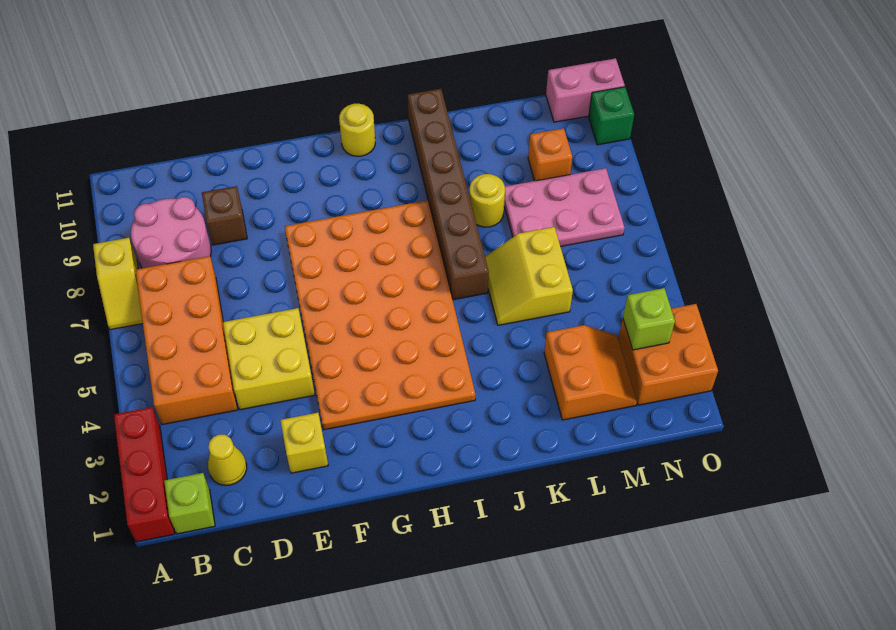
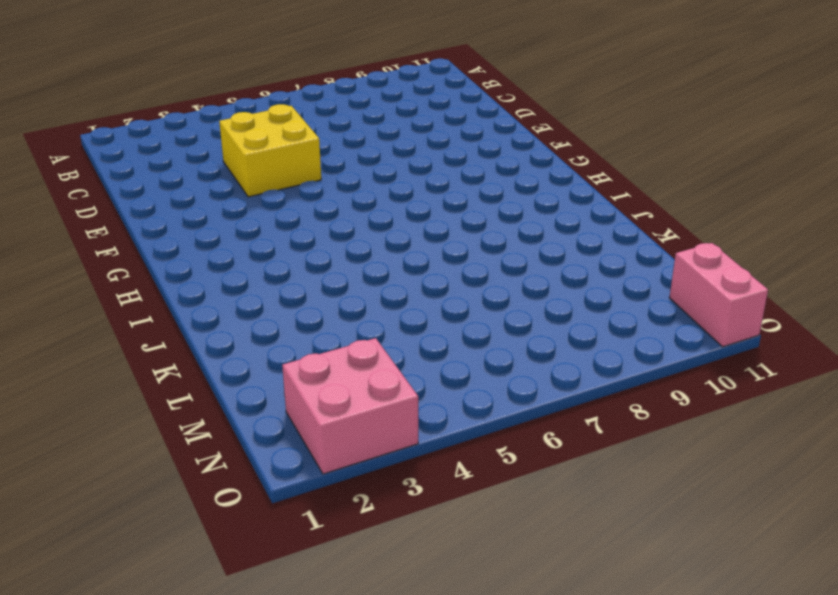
pink brick N2:O3 level 1 -> orange brick N2:O3 level 1
none -> red brick A1:A3 level 1
none -> yellow slope A7:A8 level 1 top 8
none -> lime brick B1 level 1

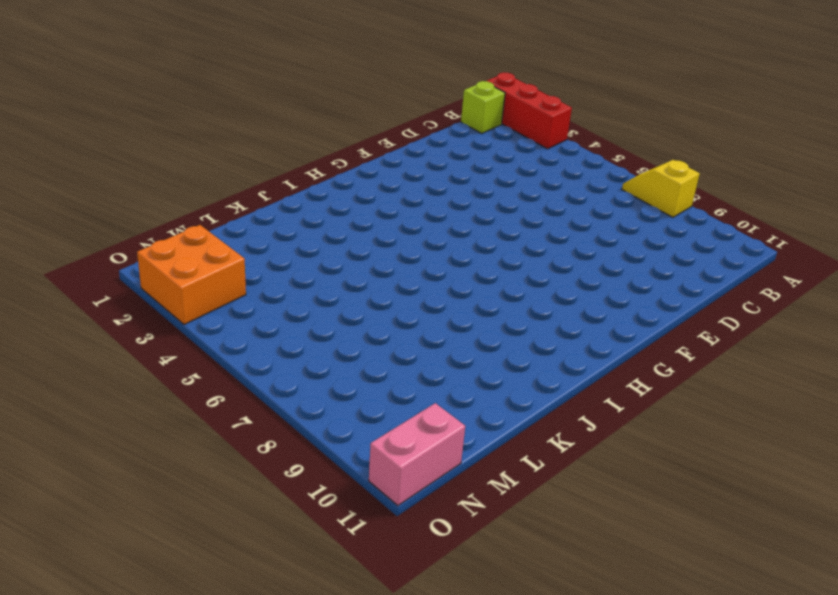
none -> orange brick B4:C7 level 1
none -> pink round brick B8:C9 level 1
none -> yellow cone C2 level 1

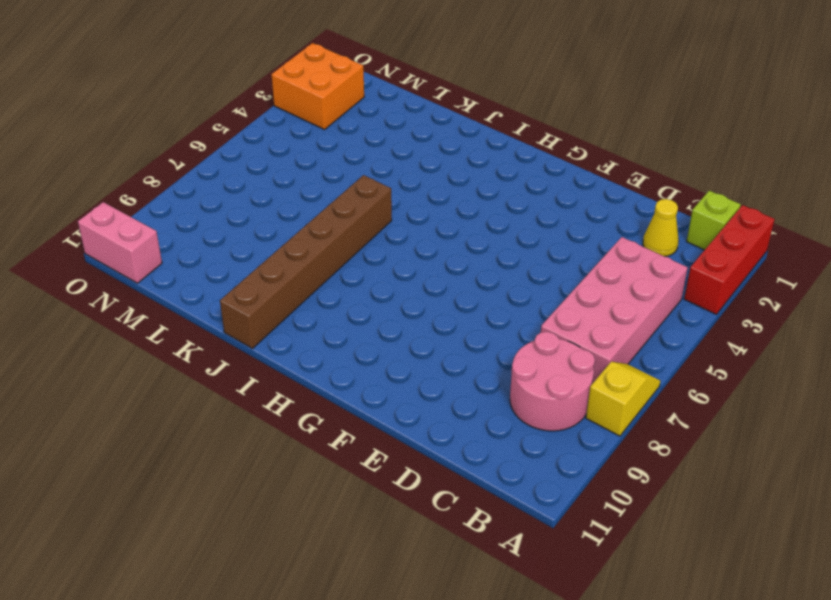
pink brick B4:C7 level 1 -> orange brick B4:C7 level 1
none -> yellow brick D4:E5 level 1
none -> brown brick D9 level 1
none -> yellow brick E2 level 1

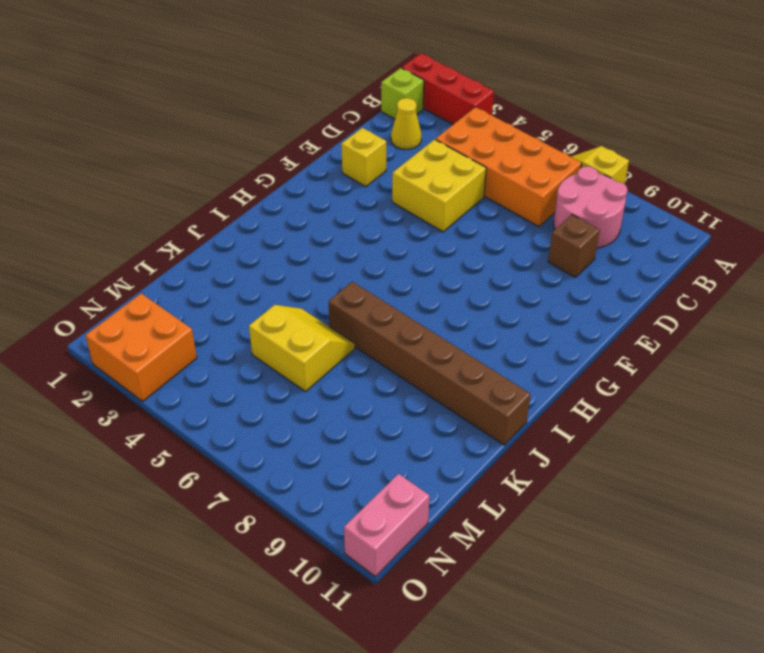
none -> orange plate F3:I8 level 1
none -> yellow round brick H11 level 1
none -> yellow round brick K8 level 1

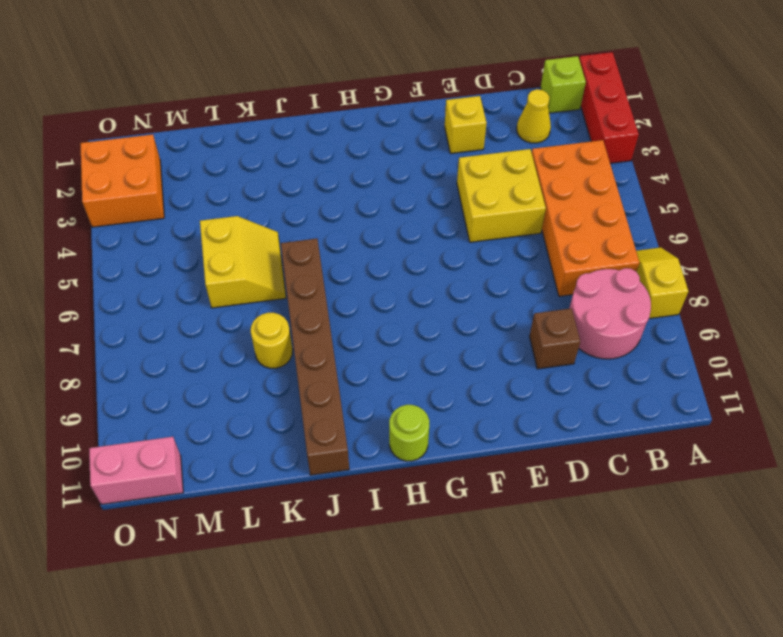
lime round brick H11 level 1 -> yellow round brick H11 level 1
none -> orange plate F3:I8 level 1
none -> orange slope L2:M3 level 1 top L
none -> pink plate L7:N8 level 1

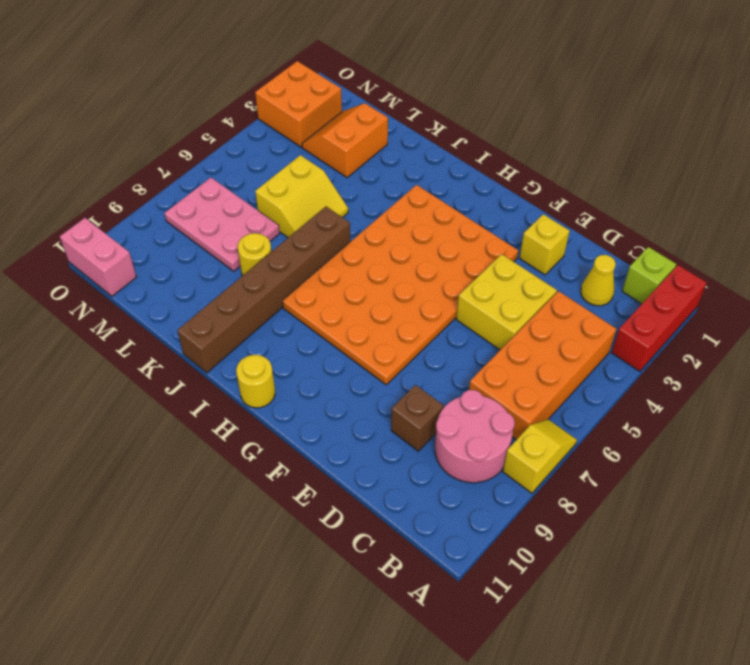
none -> orange brick M9 level 1
none -> green brick O10 level 1
none -> lime brick N3 level 2

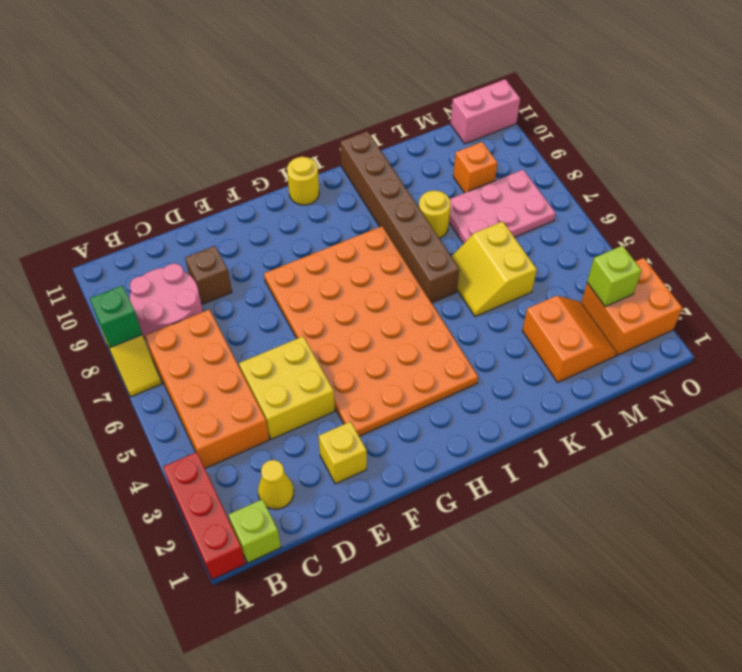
green brick A8 level 2 -> green brick O10 level 1

